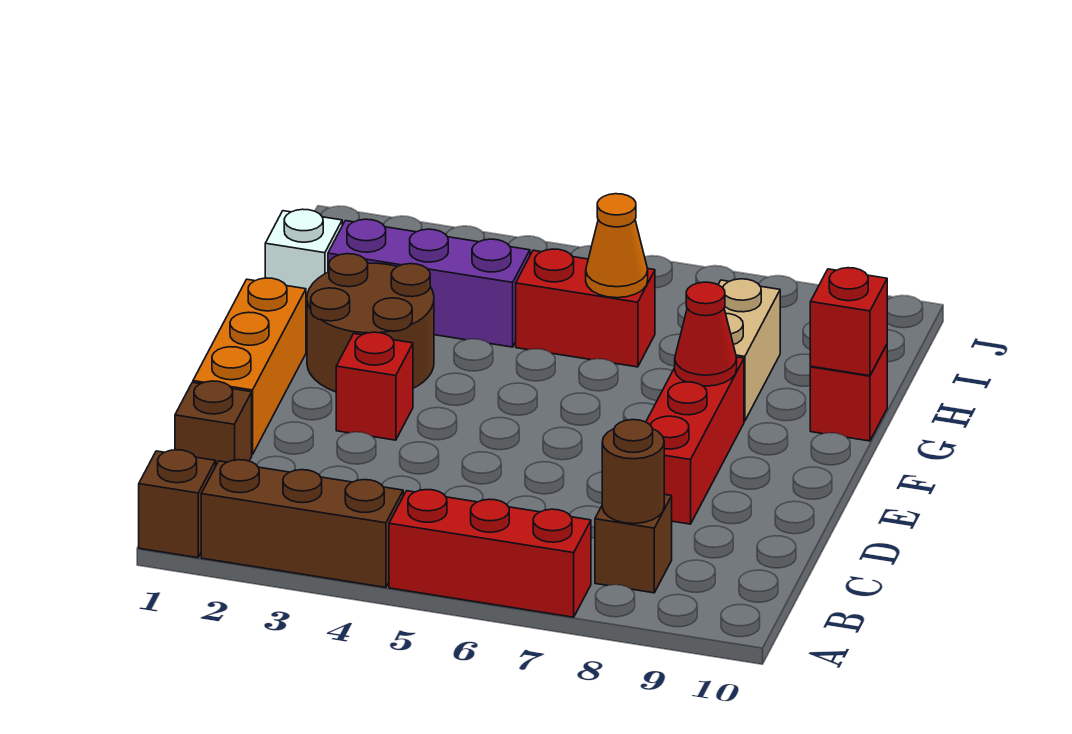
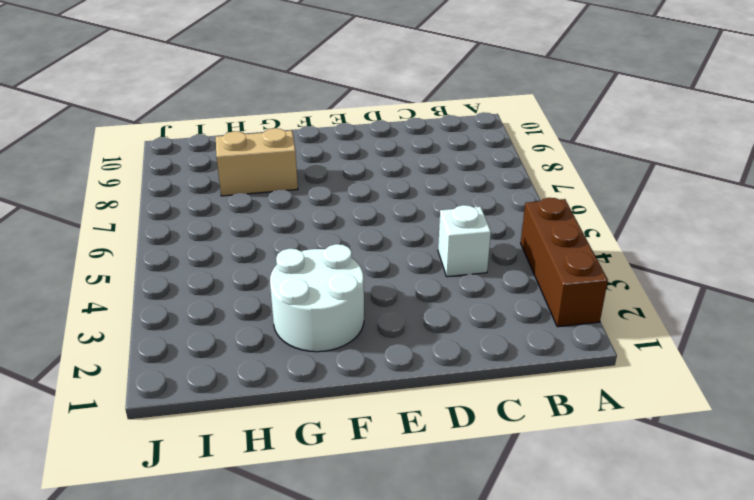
white brick C4 level 1 -> white brick H1 level 1
white round brick F2:G3 level 1 -> brown round brick F2:G3 level 1
none -> brown brick A1 level 1
none -> red brick A5:A7 level 1
none -> brown brick B8 level 1

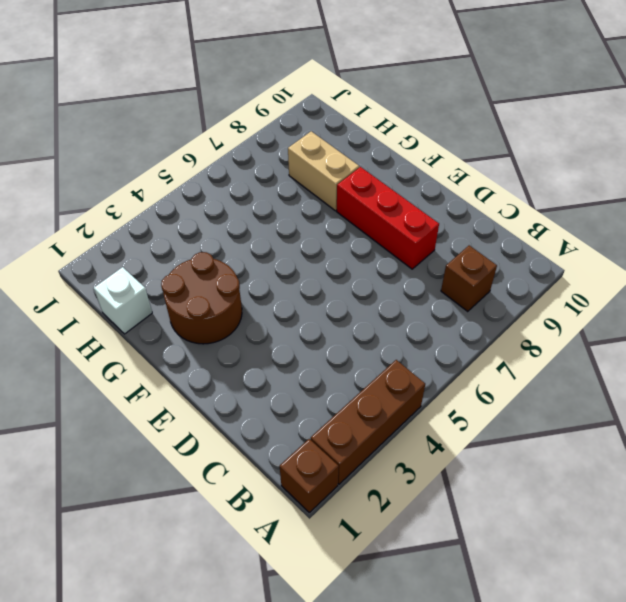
none -> red brick A5:A7 level 1
none -> brown brick C1 level 1
none -> orange brick D1:F1 level 1

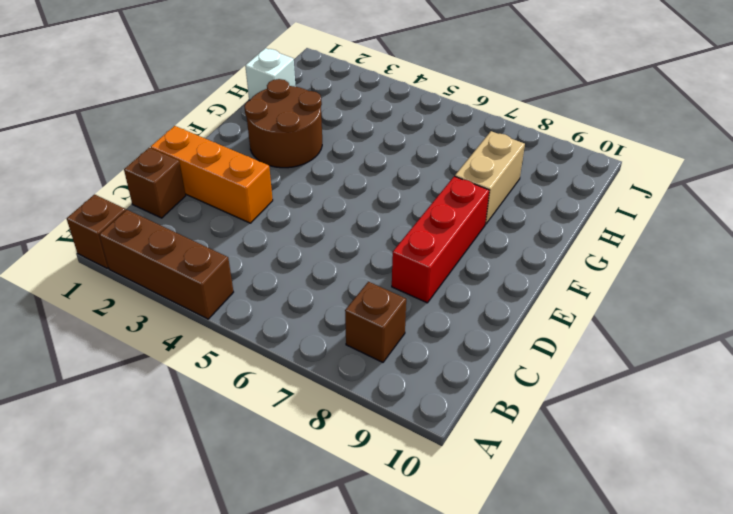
orange brick D1:D3 level 1 -> orange brick D1:F1 level 1
none -> red brick A5:A7 level 1
none -> red brick E3 level 1
none -> red brick G10 level 1

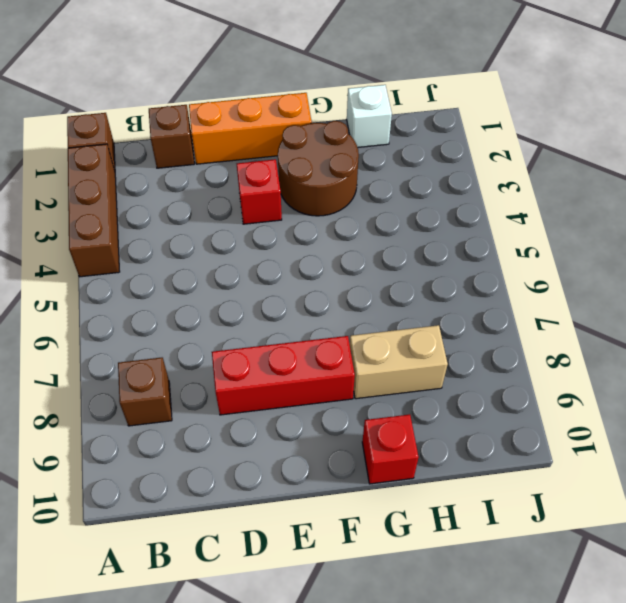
none -> red brick A5:A7 level 1
none -> purple brick H2:H4 level 1
none -> red brick H5:H6 level 1

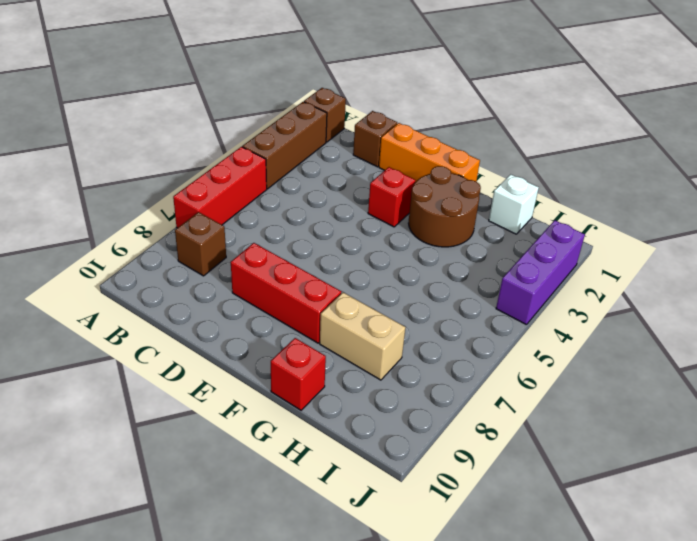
purple brick J2:J4 level 1 -> purple brick H2:H4 level 1
none -> red brick H5:H6 level 1
none -> brown round brick B8 level 2
none -> red cone F8 level 2

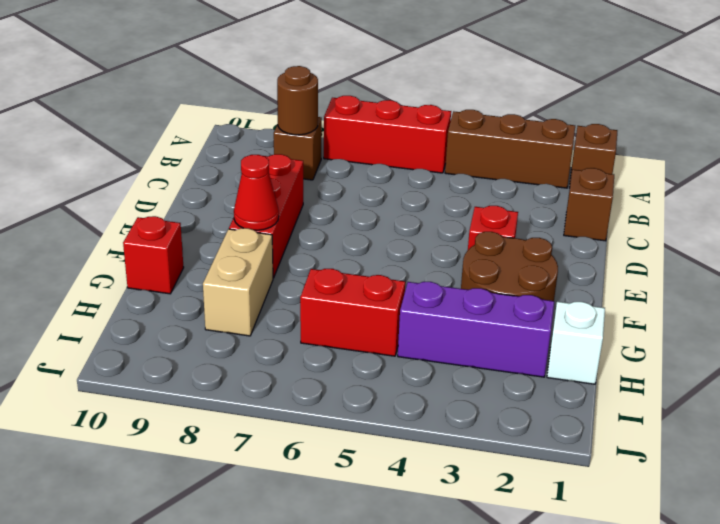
none -> orange brick D1:F1 level 1
none -> red brick G10 level 2
none -> orange cone H6 level 2

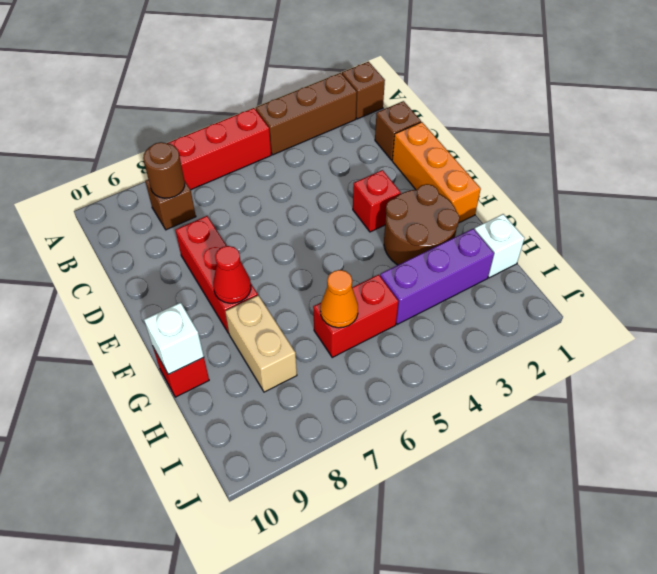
white brick G10 level 2 -> red brick G10 level 2

